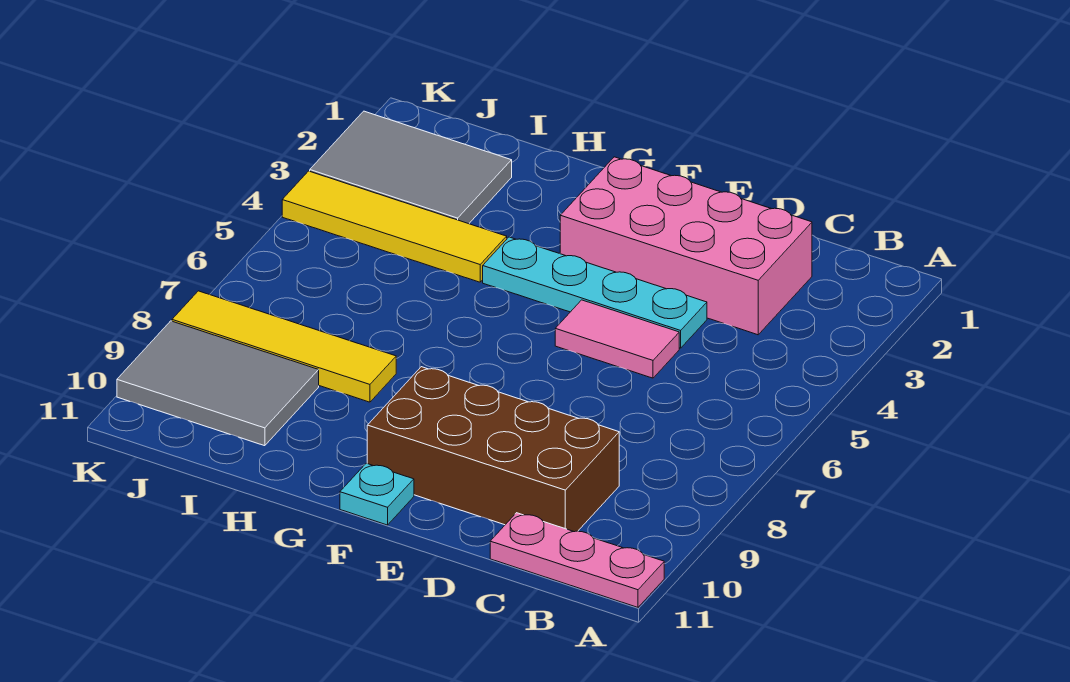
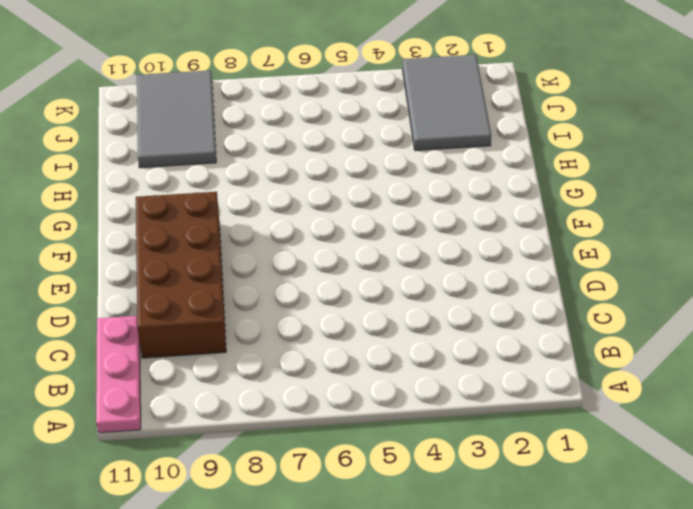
none -> pink brick C2:F3 level 1
none -> cyan plate D4:G4 level 1

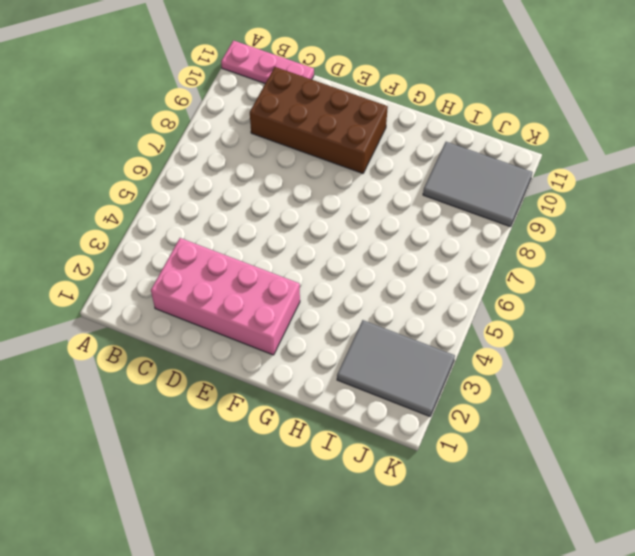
none -> cyan plate D4:G4 level 1
none -> pink tile D5:E5 level 1

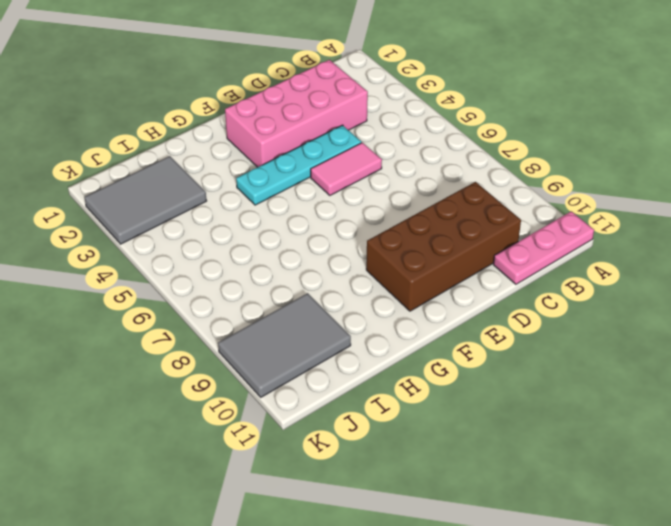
none -> cyan plate F11 level 1
none -> yellow tile H4:K4 level 1

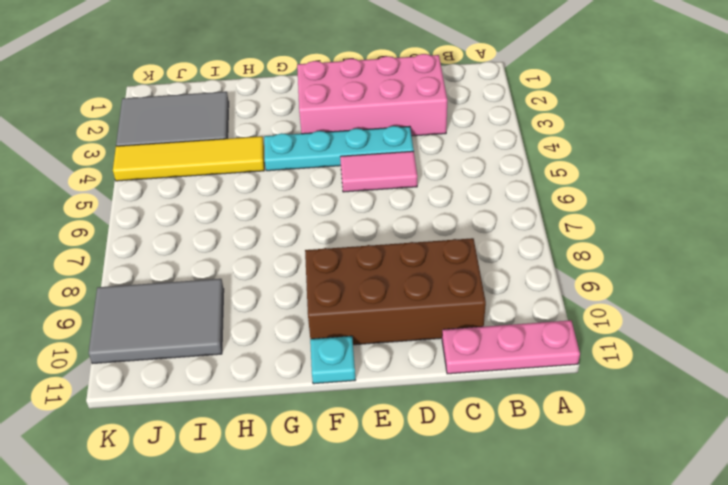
none -> yellow tile H8:K8 level 1

